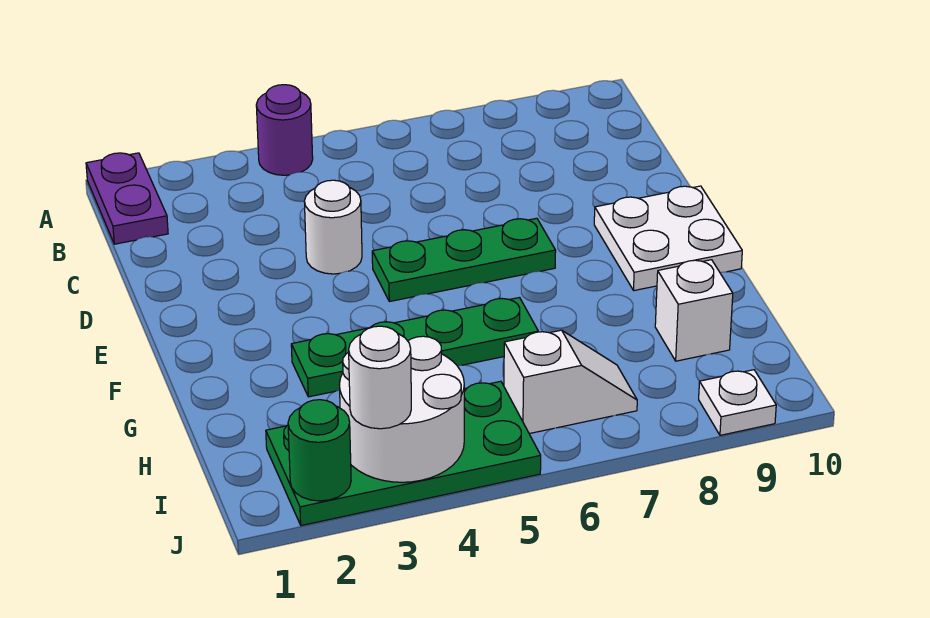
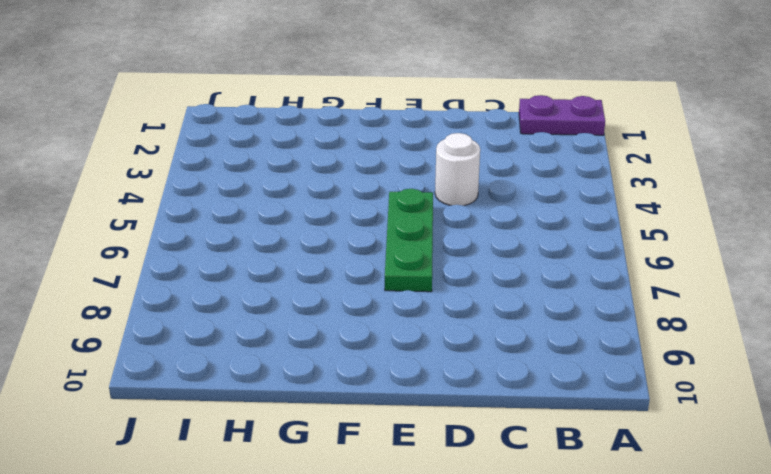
none -> purple round brick A4 level 1
none -> white plate E9:F10 level 1
none -> green plate G3:G6 level 1

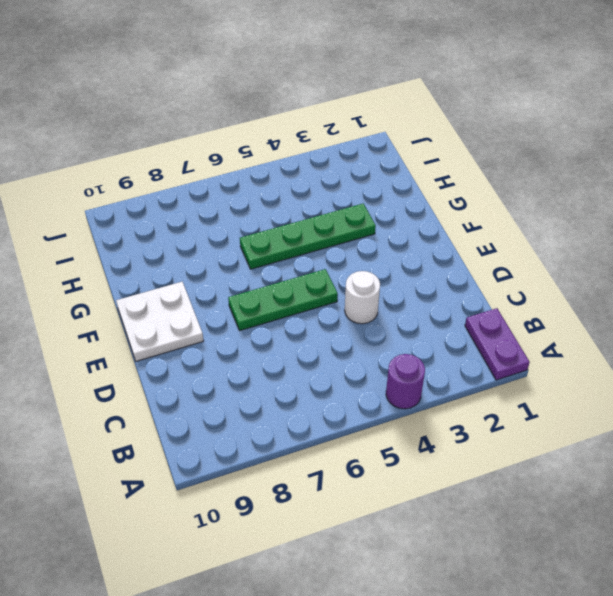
none -> white brick H9 level 1
none -> green plate I2:J5 level 1
none -> white slope I6:I7 level 1 top 6

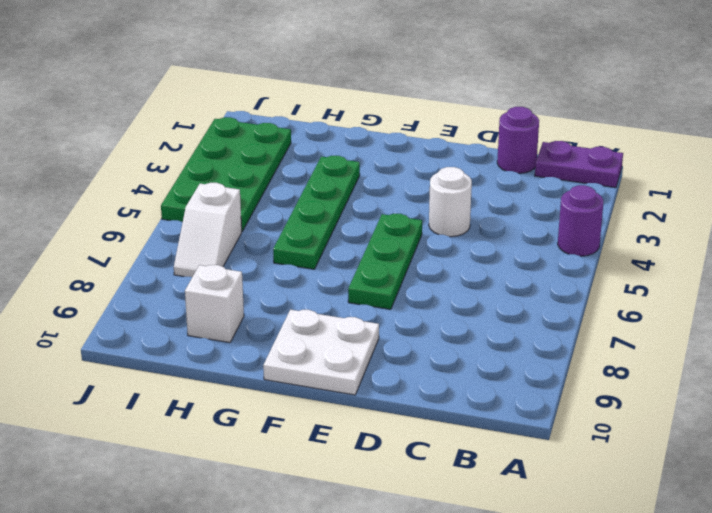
purple round brick C1 level 1 -> none
none -> white plate J9 level 1
none -> white round brick I3:J4 level 2
none -> green round brick J2 level 2

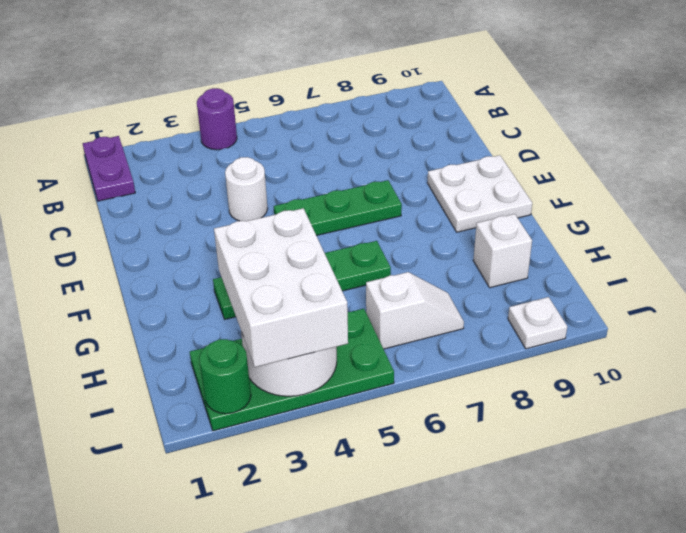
white brick H3:J4 level 3 -> white round brick J3 level 3

